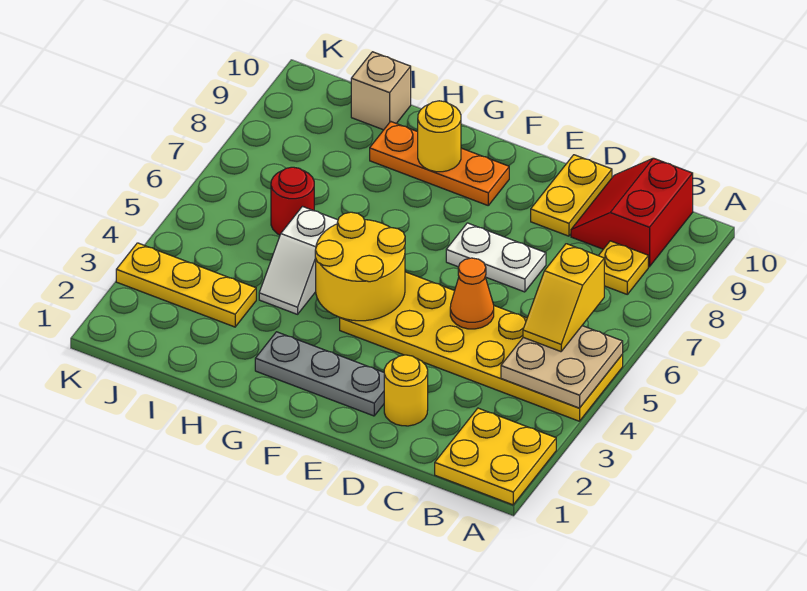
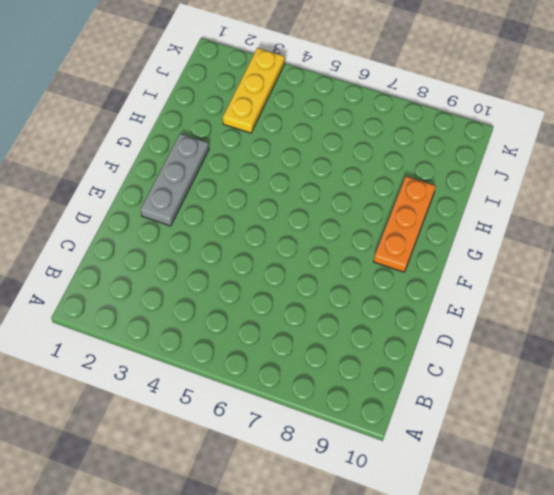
none -> yellow plate A1:B2 level 1
none -> yellow plate A4:F5 level 1
none -> yellow plate B8 level 1

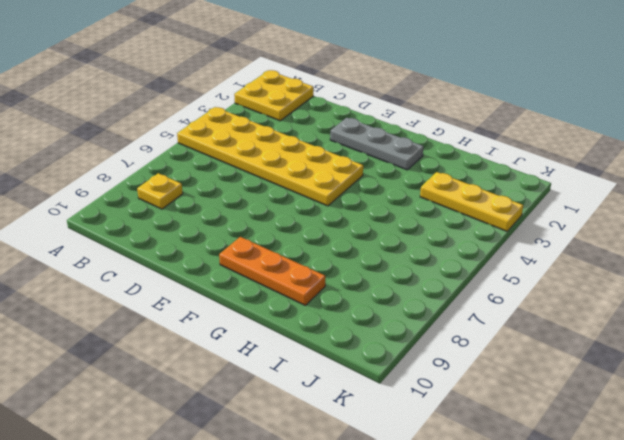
none -> red slope B9:C10 level 1 top B
none -> yellow round brick D2 level 1
none -> white plate D7:E7 level 1

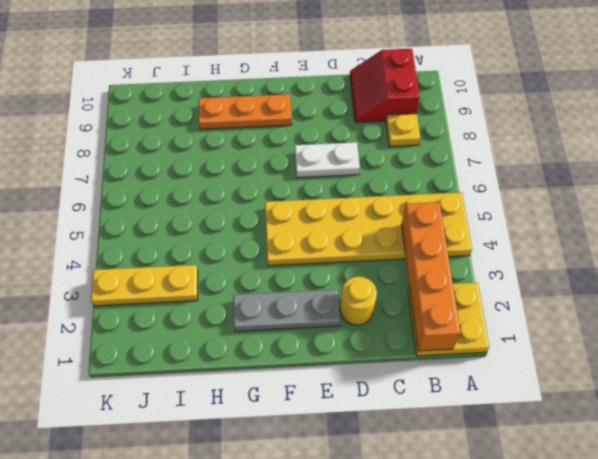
orange brick B1:B4 level 2 -> tan plate A4:B5 level 2
none -> yellow plate D9:D10 level 1
none -> white slope H4:H5 level 1 top 5
none -> red round brick I6 level 1

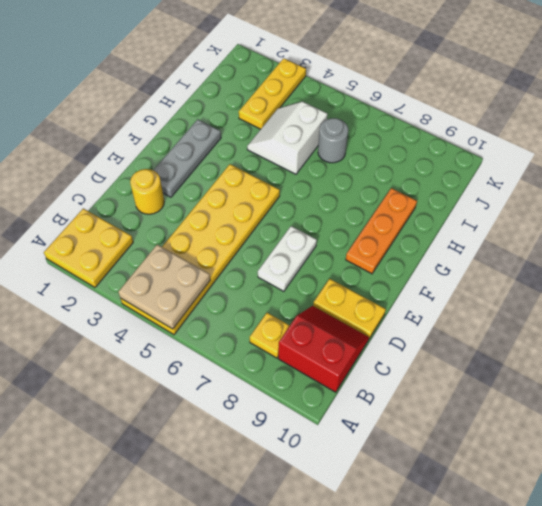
white slope H4:I5 level 1 top 5 -> white slope H4:H5 level 1 top 5
grey round brick I6 level 1 -> red round brick I6 level 1
none -> tan brick I10 level 1
none -> orange cone D5 level 2
none -> yellow round brick F4:G5 level 2

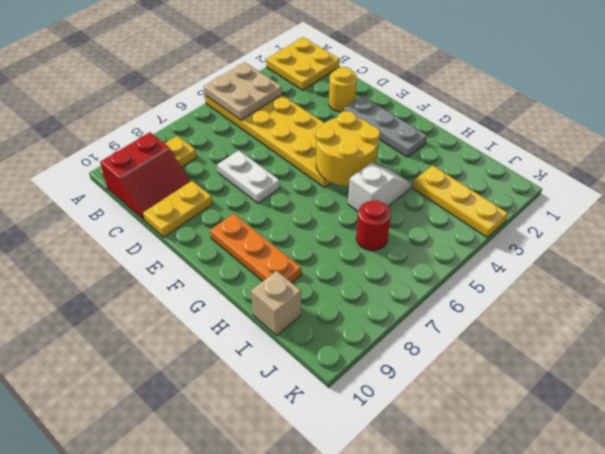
none -> orange cone D5 level 2
none -> yellow round brick G9 level 2
none -> yellow slope B5:B6 level 3 top 6

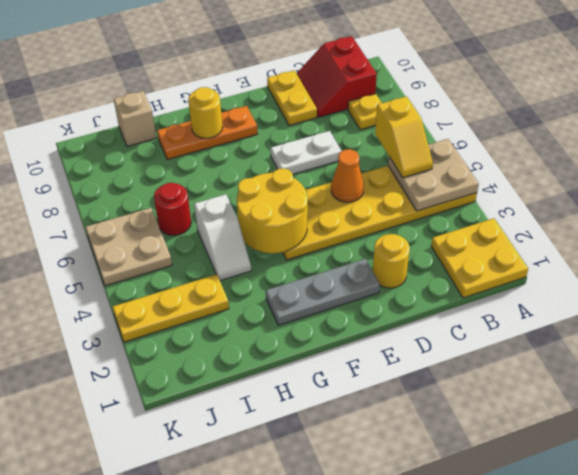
tan plate J5:K6 level 1 -> none

